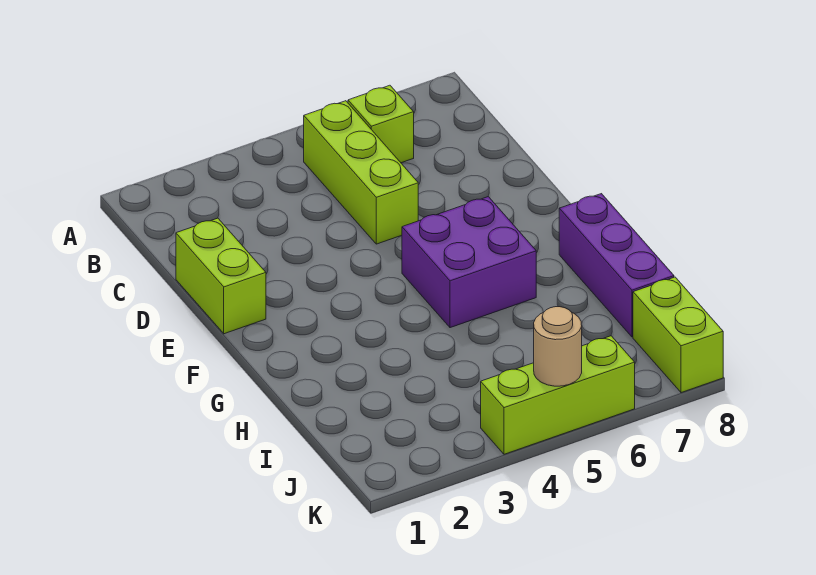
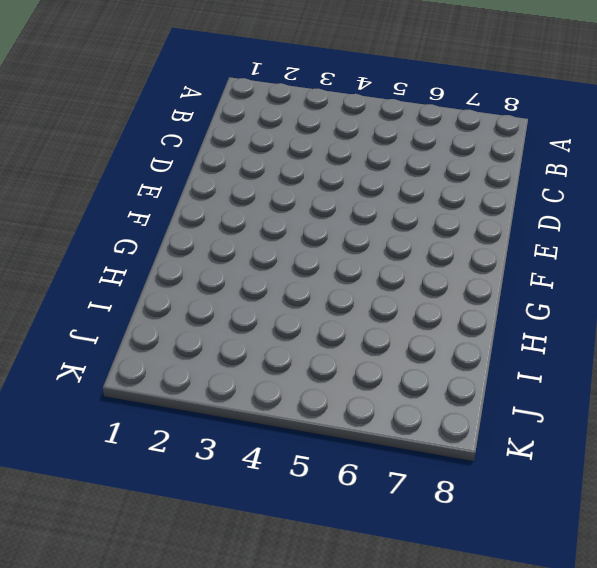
none -> lime brick B5:D5 level 1
none -> lime brick B6 level 1

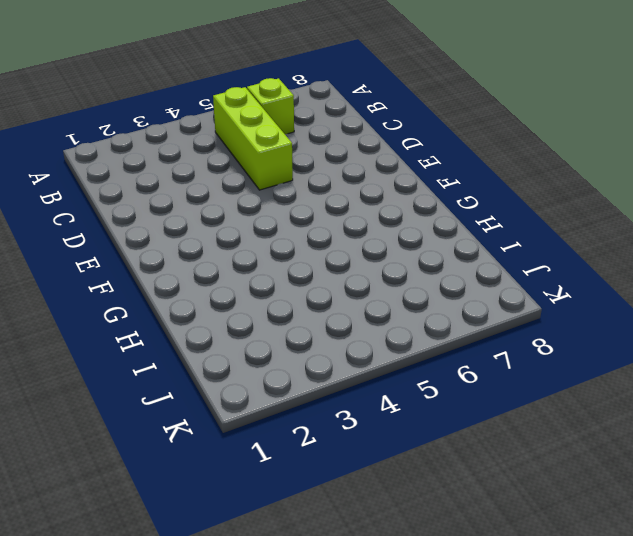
none -> lime brick D1:E1 level 1
none -> purple brick F5:G6 level 1

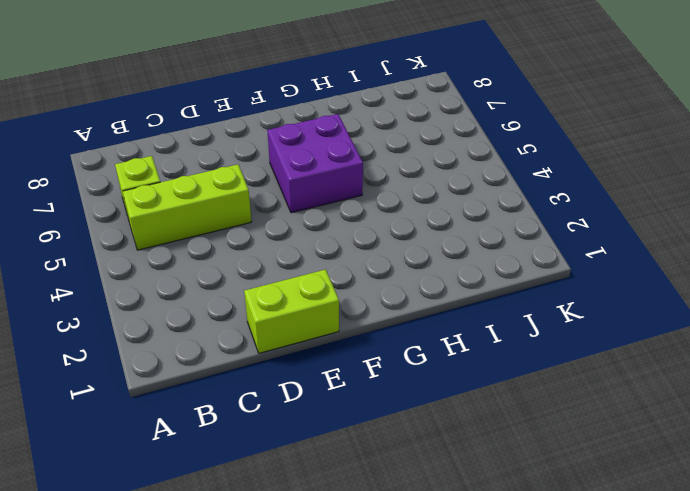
none -> purple brick G8:I8 level 1
none -> lime brick J8:K8 level 1

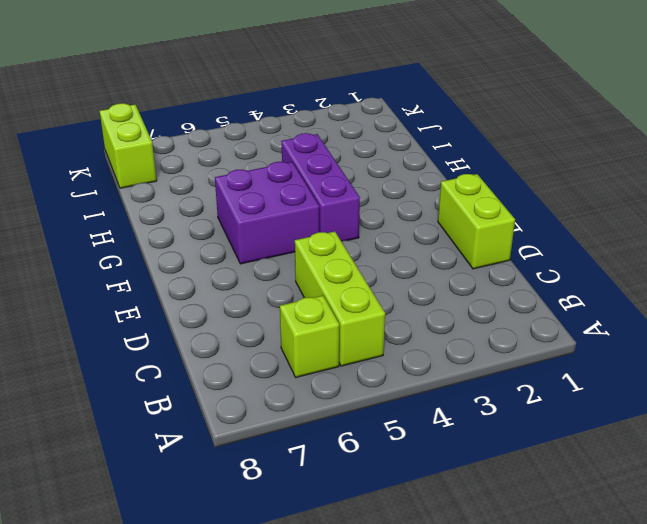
purple brick F4:H4 level 1 -> purple brick G8:I8 level 1
none -> lime brick K4:K6 level 1
none -> tan round brick K5 level 2

